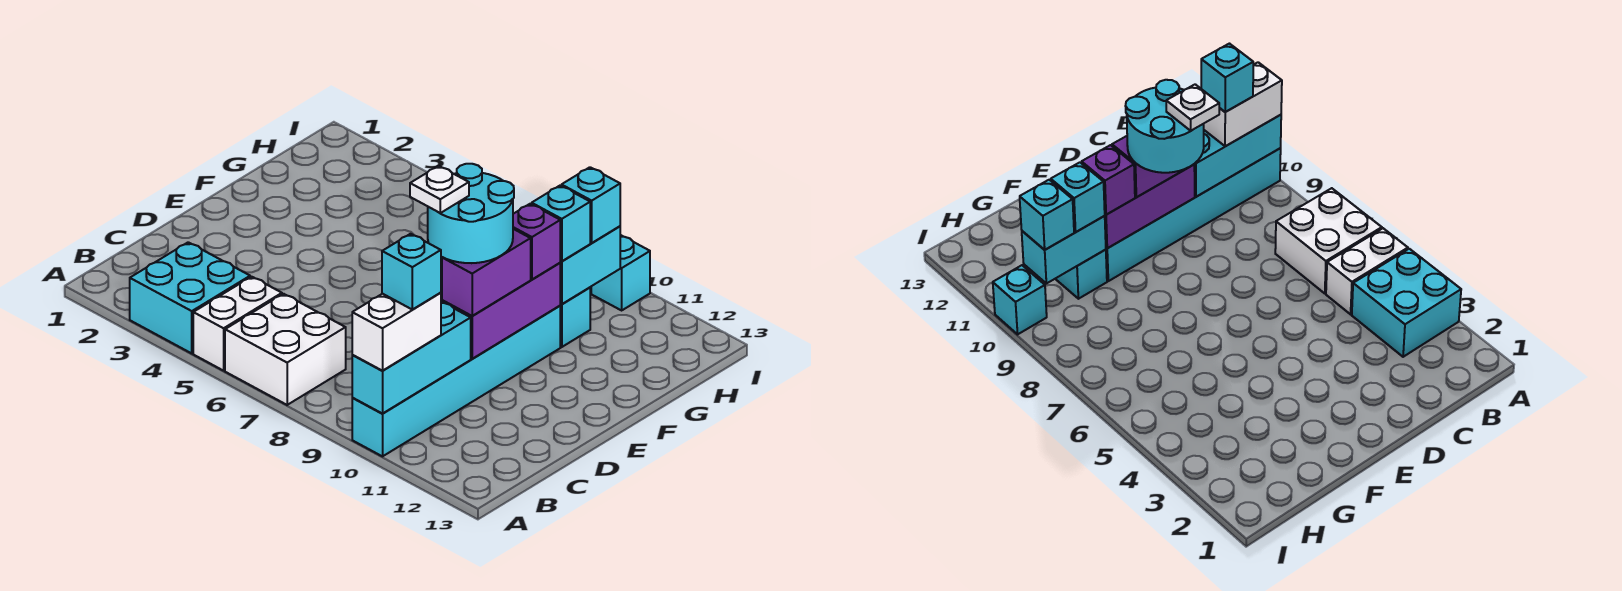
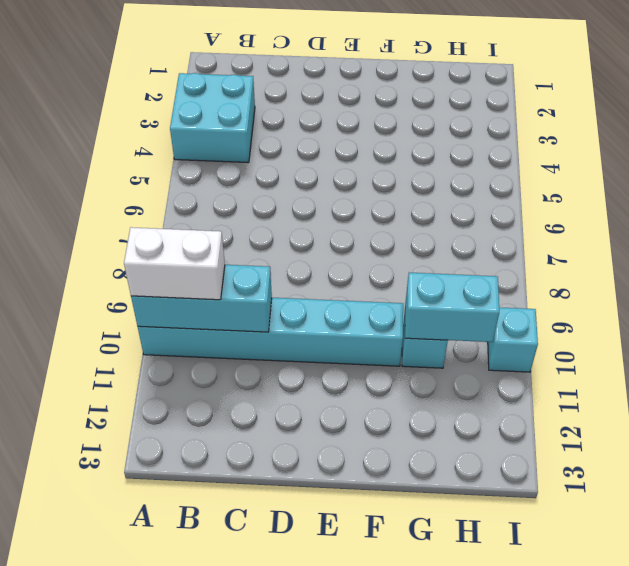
none -> white brick A5:B5 level 1
none -> white brick A6:B7 level 1
none -> purple brick D10:F10 level 2

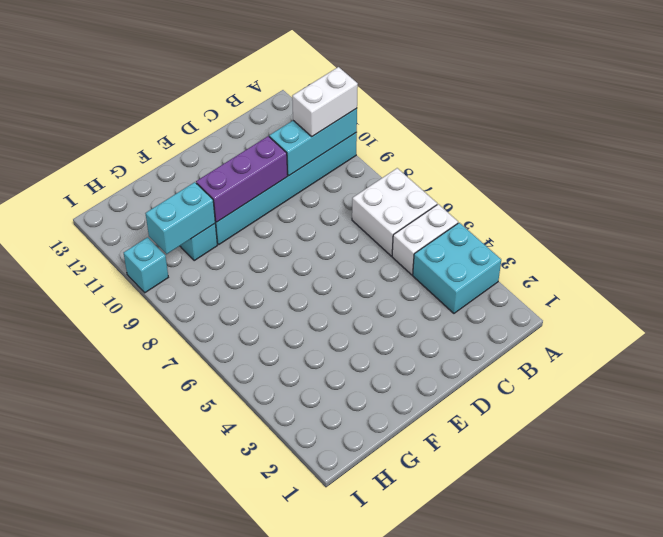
none -> purple brick D10:E10 level 3
none -> purple brick F10 level 3
none -> cyan brick G10 level 3

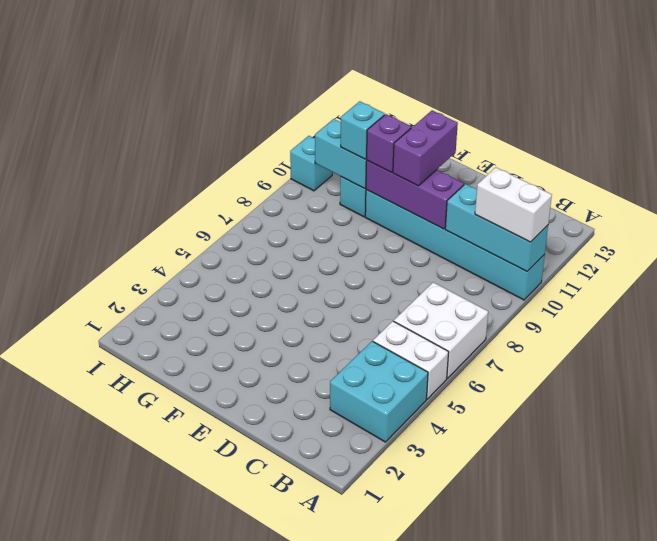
purple brick E10:E11 level 3 -> purple brick D10:E10 level 3
none -> cyan brick H10 level 3
none -> cyan brick B10 level 4
none -> cyan round brick D9:E10 level 4

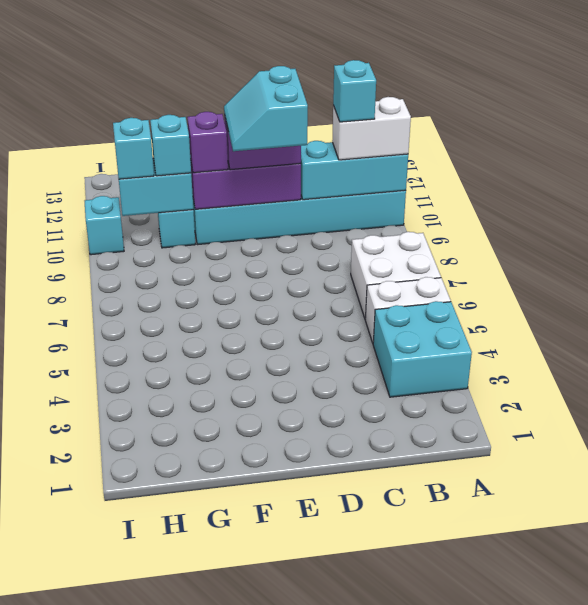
cyan slope D9:E10 level 4 top D -> cyan round brick D9:E10 level 4
none -> white plate D9 level 5

